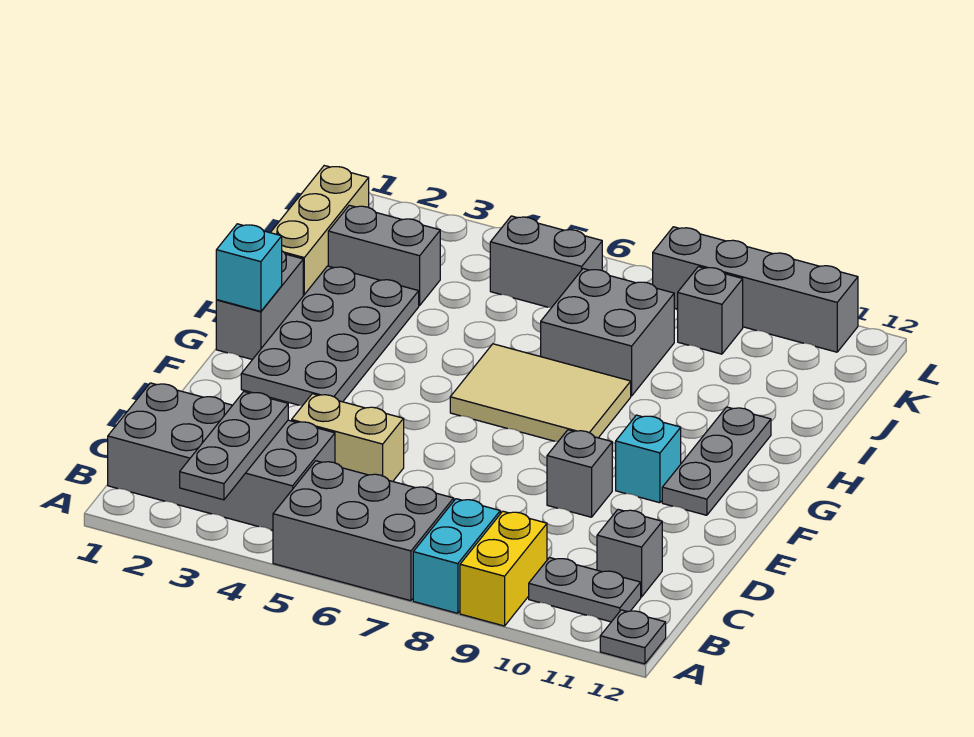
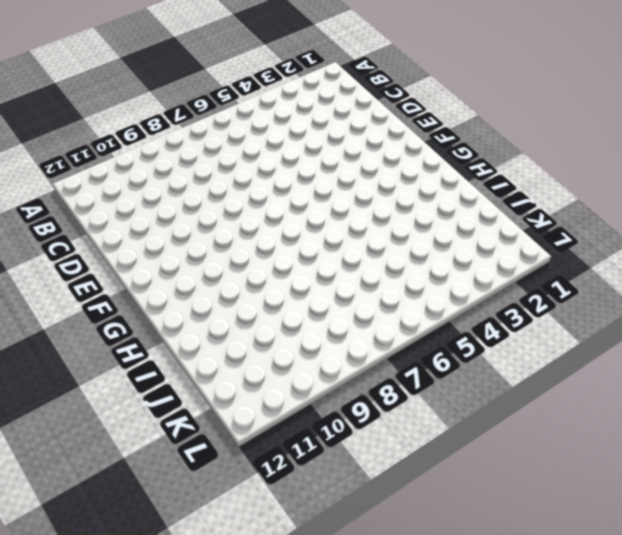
none -> grey brick A5:B7 level 1
none -> cyan brick A8:B8 level 1
none -> yellow brick A9:B9 level 1

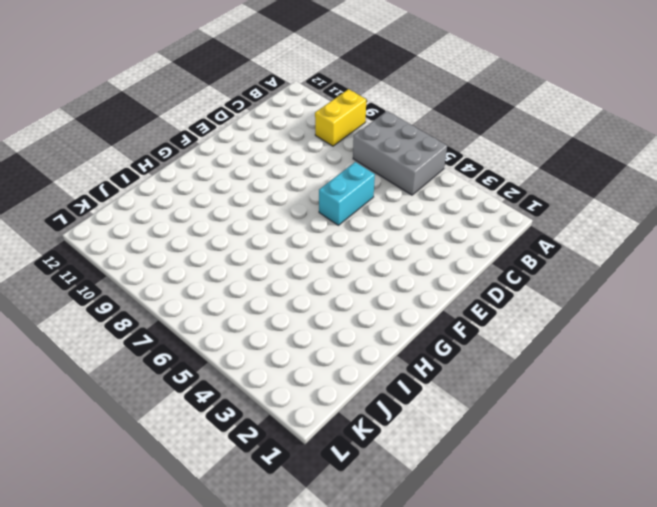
cyan brick D6:E6 level 1 -> cyan brick A8:B8 level 1
none -> grey plate A12 level 1
none -> grey brick B1:C4 level 1
none -> grey plate B10:B11 level 1

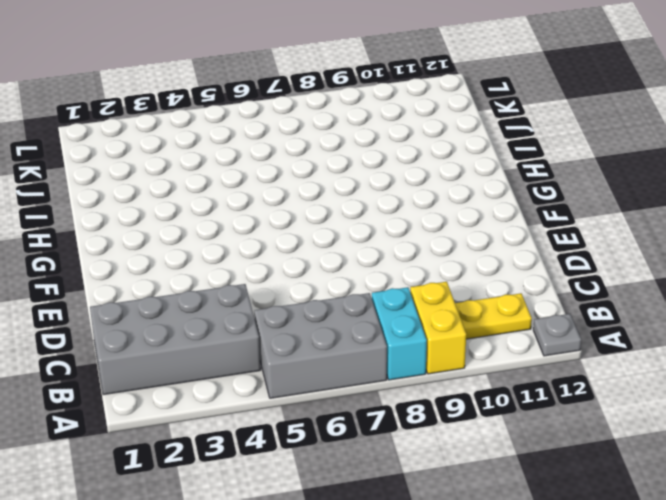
yellow plate B10:B11 level 1 -> grey plate B10:B11 level 1
none -> grey brick C11 level 1
none -> tan brick D4:D5 level 1
none -> grey brick E9 level 1

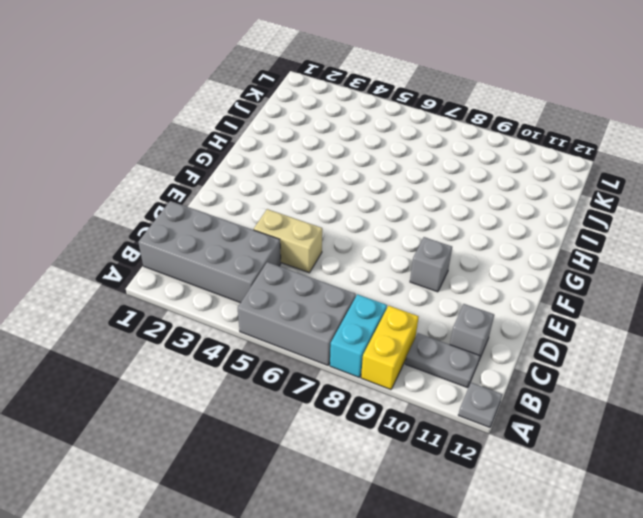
none -> grey plate F2:I3 level 1
none -> cyan brick F10 level 1
none -> grey plate F11:H11 level 1

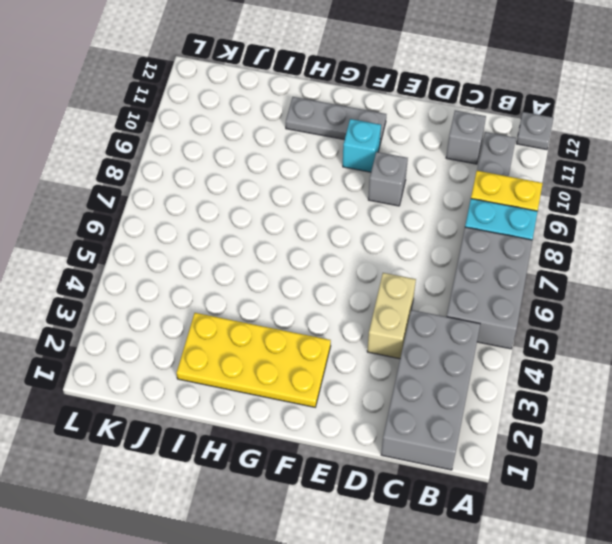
yellow plate F2:I3 level 1 -> grey plate F2:I3 level 1
none -> grey brick G1:H1 level 1
none -> tan tile G6:H8 level 1
none -> tan brick I1:K1 level 1

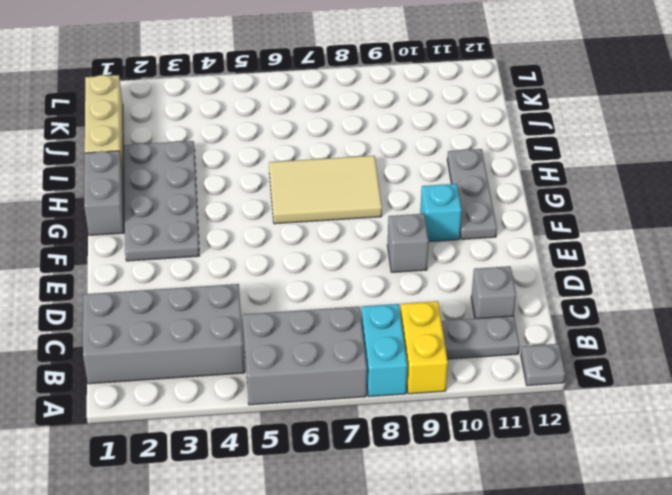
none -> tan brick D4:D5 level 1
none -> grey brick I7:J8 level 1
none -> grey brick J2:J3 level 1

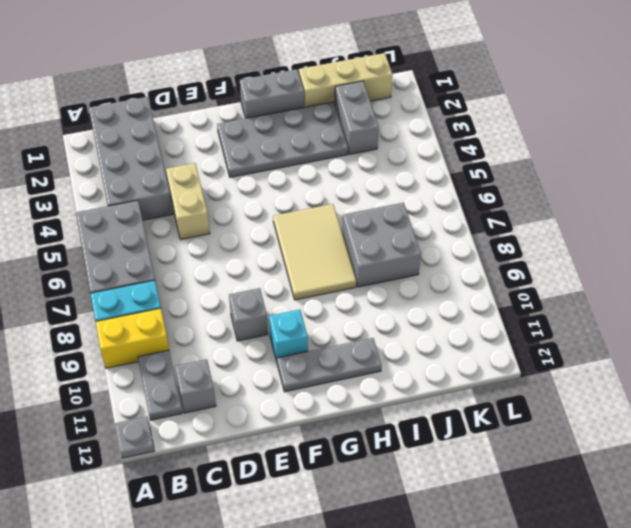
none -> grey brick K5:K6 level 1
none -> grey brick K9 level 1
none -> grey brick L8:L11 level 1

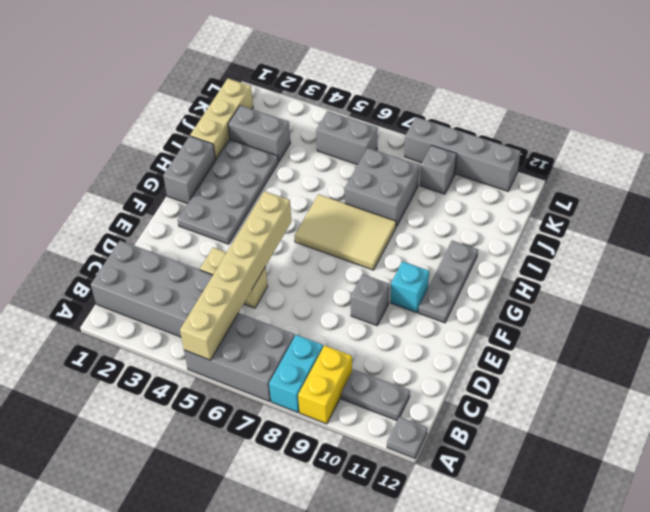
tan brick A5:F5 level 2 -> none
none -> grey brick C11 level 1
none -> grey plate A3:C3 level 2
none -> cyan brick G1 level 2

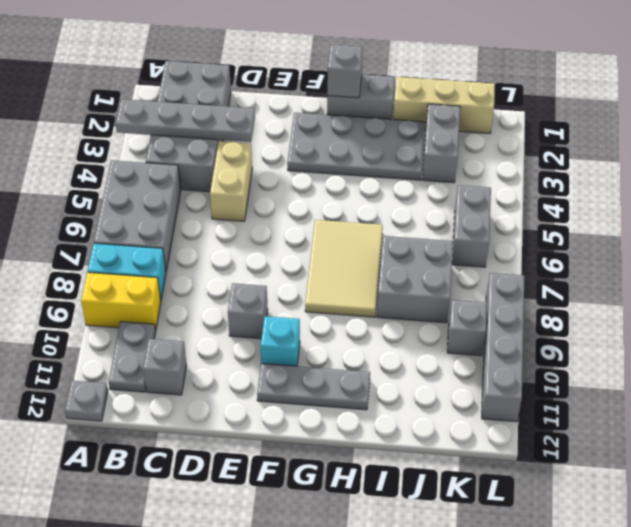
grey plate A3:D3 level 2 -> grey plate A3:C3 level 2
grey brick G1 level 2 -> cyan brick G1 level 2

